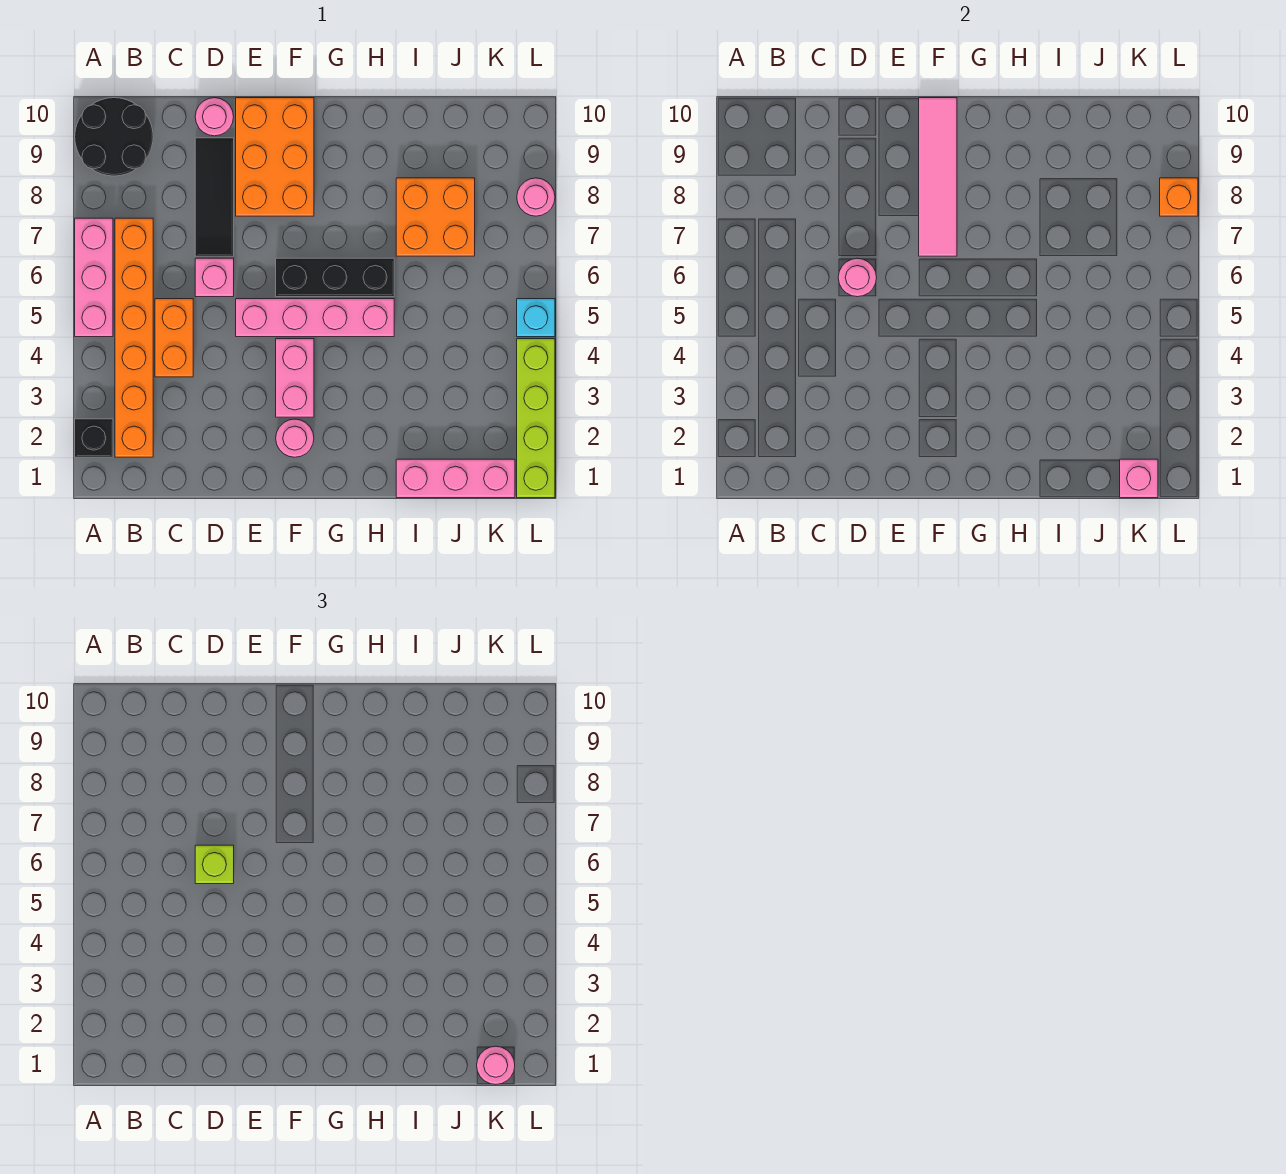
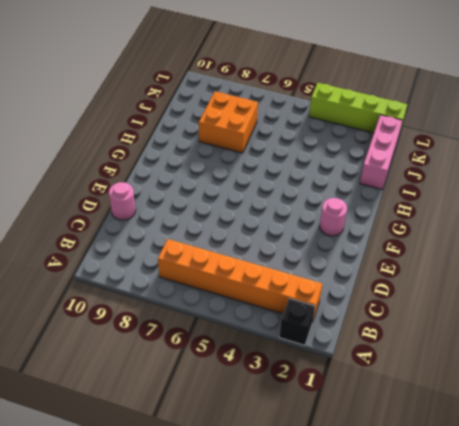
none -> pink brick A5:A7 level 1
none -> black round brick A9:B10 level 1
none -> orange brick C4:C5 level 1

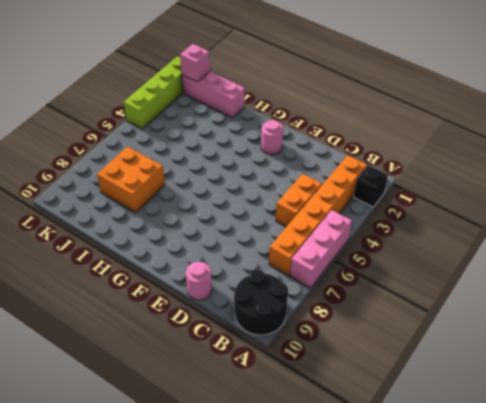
none -> pink brick D6 level 1
none -> black tile D7:D9 level 1
none -> pink brick E5:H5 level 1

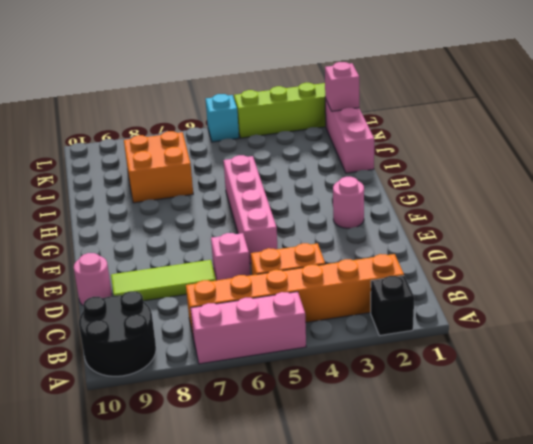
lime tile D7:D9 level 1 -> black tile D7:D9 level 1
none -> orange brick E8:F10 level 1
none -> pink brick F3:F4 level 1
none -> black brick F6:H6 level 1

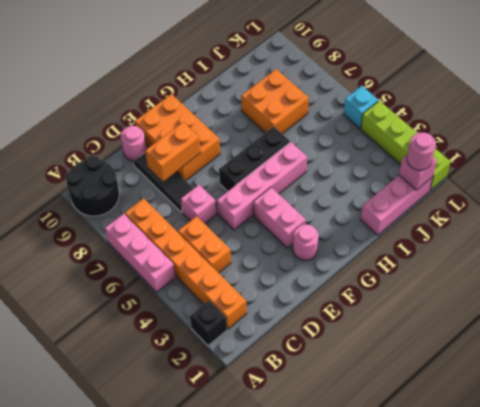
orange brick D8:E8 level 2 -> none
none -> pink round brick L8 level 1
none -> pink round brick D6 level 2
none -> pink tile F7:F10 level 2

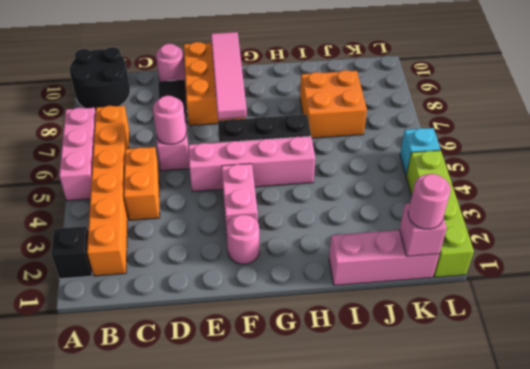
none -> pink round brick L8 level 1
none -> orange brick L8 level 2
none -> lime brick D6 level 3

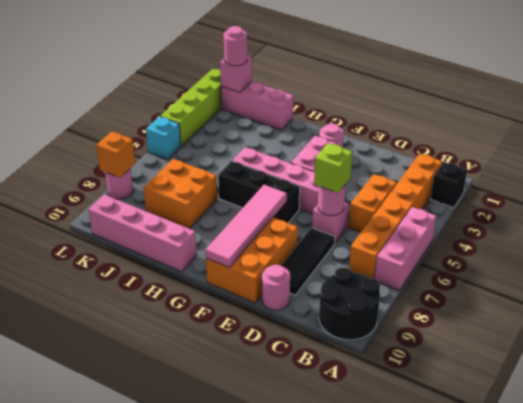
pink brick H10:K10 level 1 -> none

